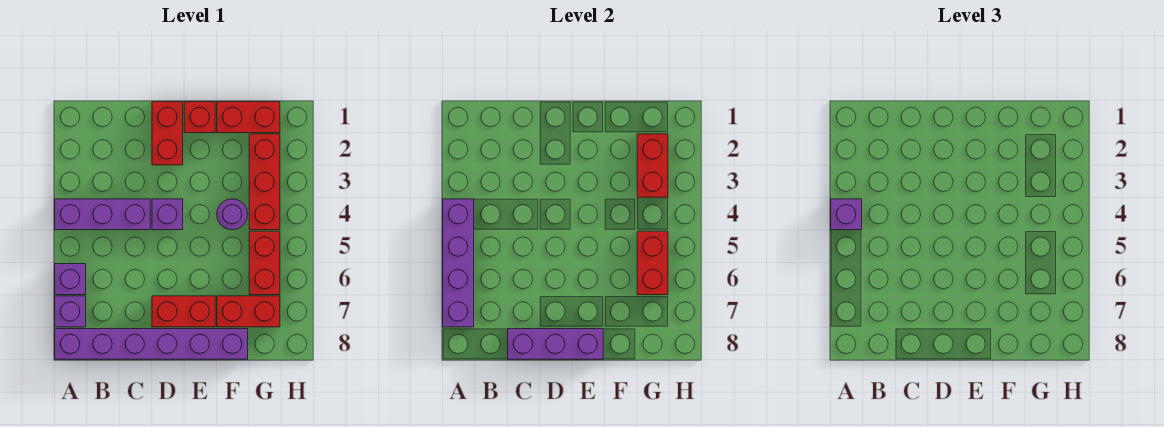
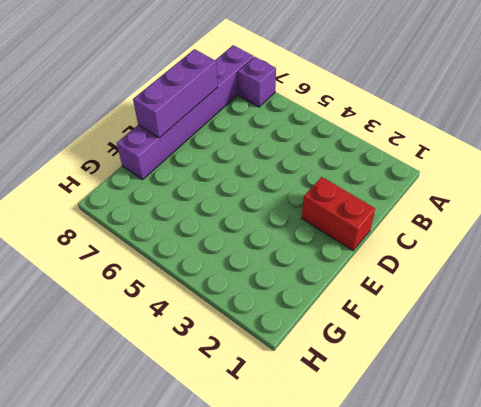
none -> purple brick A4:C4 level 1
none -> purple brick A6 level 1
none -> purple brick D4 level 1

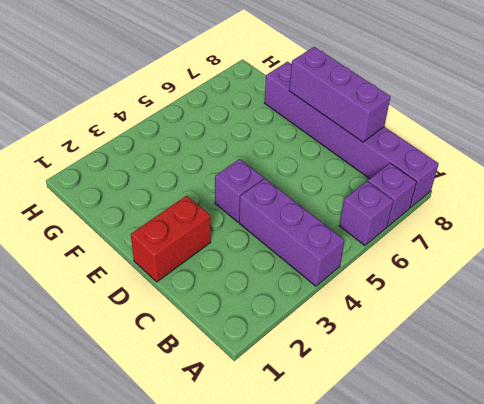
none -> red brick D7:E7 level 1
none -> red brick E1 level 1
none -> red brick F1:G1 level 1

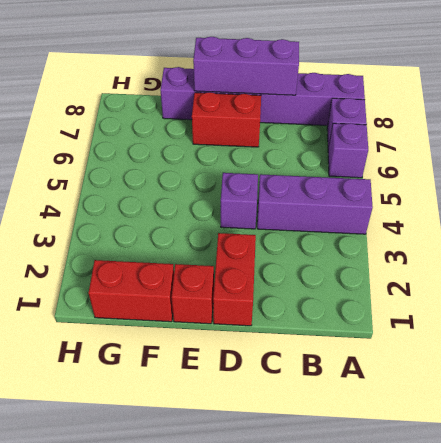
none -> purple round brick F4 level 1
none -> red brick F7:G7 level 1
none -> red brick G2:G4 level 1

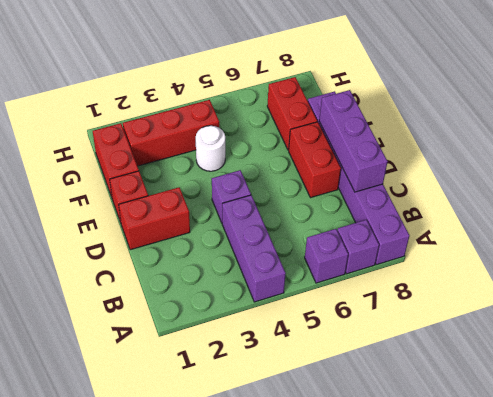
white round brick F4 level 1 -> purple round brick F4 level 1
none -> red brick G5:G6 level 1
none -> purple brick A4:A7 level 2
none -> red brick G2:G3 level 2

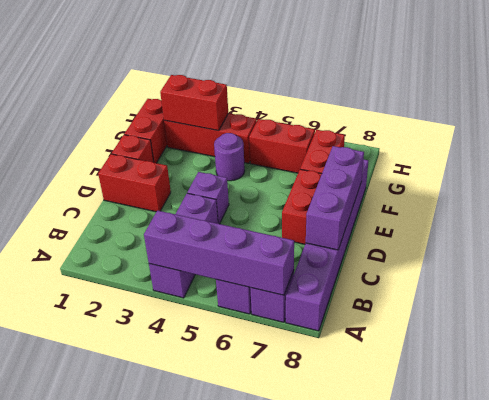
none -> red brick G5:G6 level 2
none -> purple brick A4 level 3

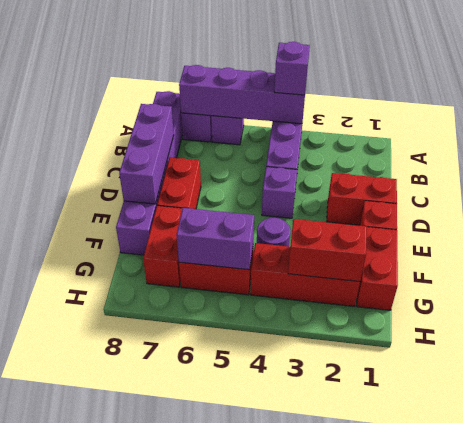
purple brick G5:G6 level 2 -> red brick G5:G6 level 2

